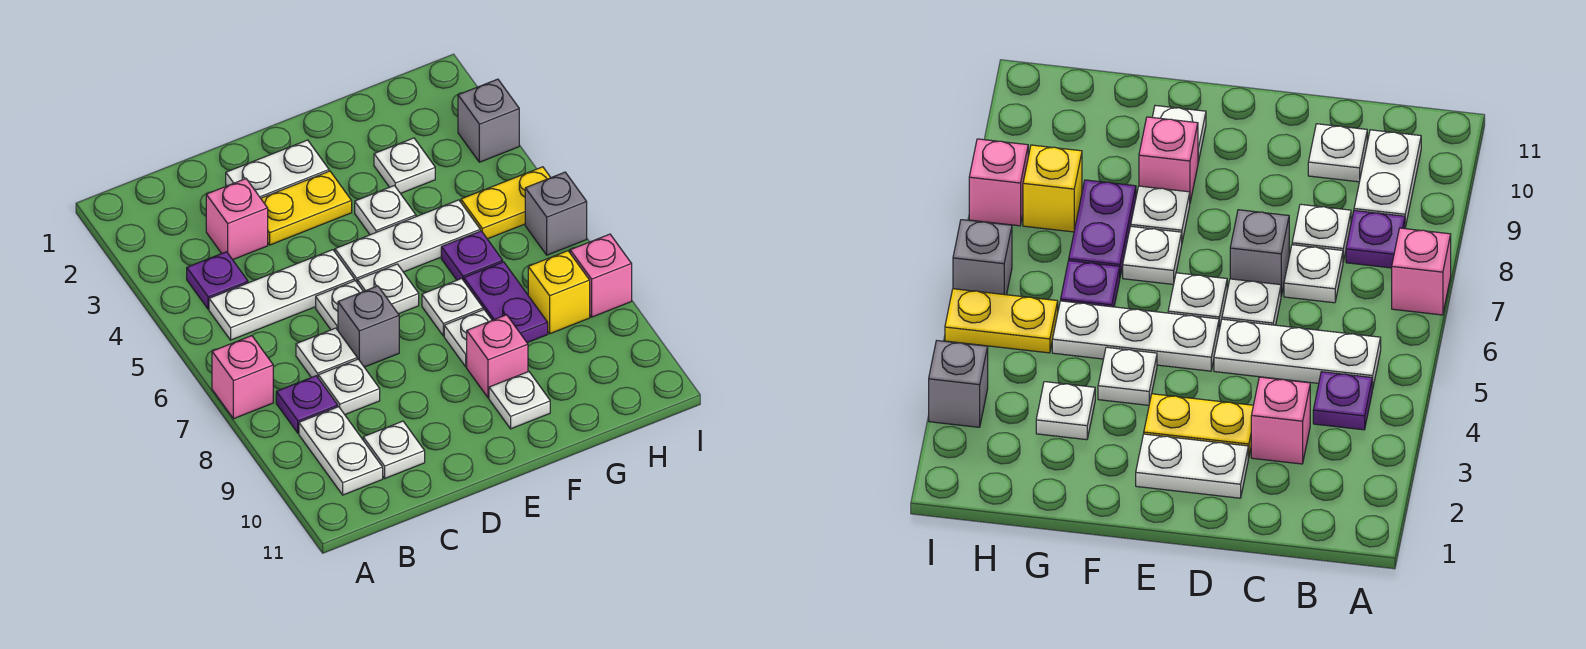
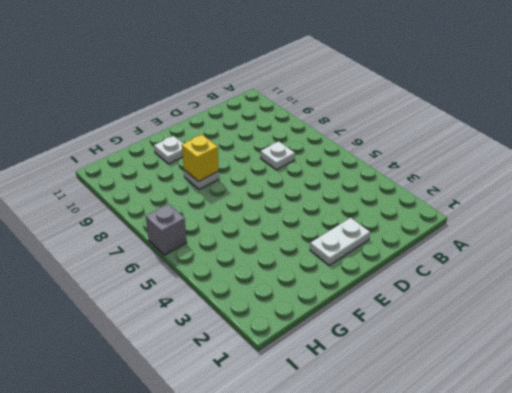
yellow brick F8 level 2 -> yellow brick H8 level 1
none -> pink brick A7 level 1
none -> purple plate B4 level 1
none -> white plate B5:D5 level 1

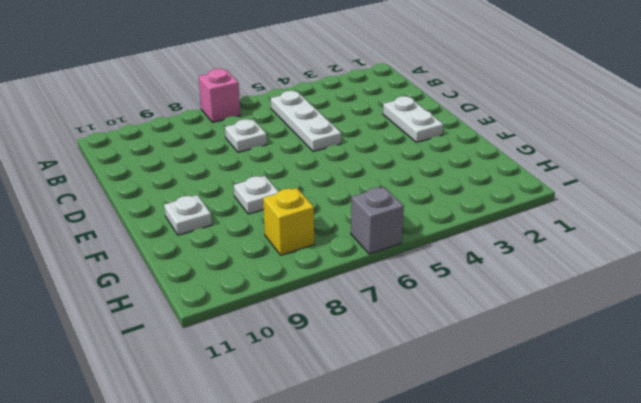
none -> purple plate B4 level 1
none -> purple plate B8 level 1
none -> white plate B9:B10 level 1

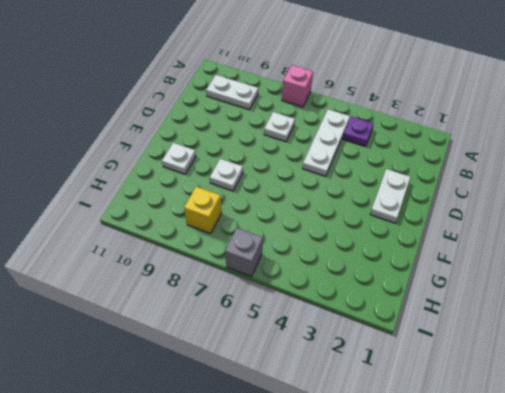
none -> purple plate B8 level 1
none -> pink brick C3 level 1
none -> white plate C8 level 1

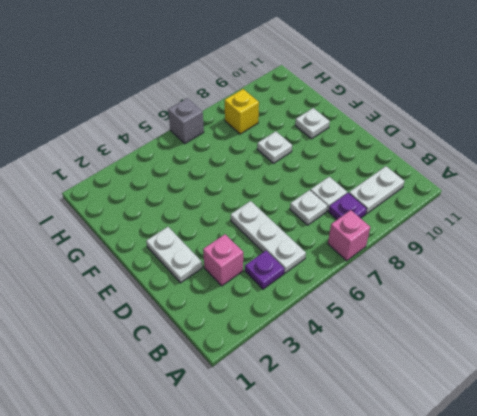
none -> white plate C10 level 1
none -> yellow plate D3:E3 level 1
none -> white plate D6 level 1

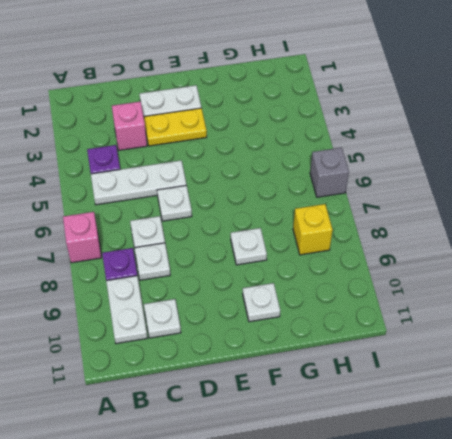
none -> grey brick D7 level 1
none -> white plate E5:G5 level 1
none -> white plate E6 level 1

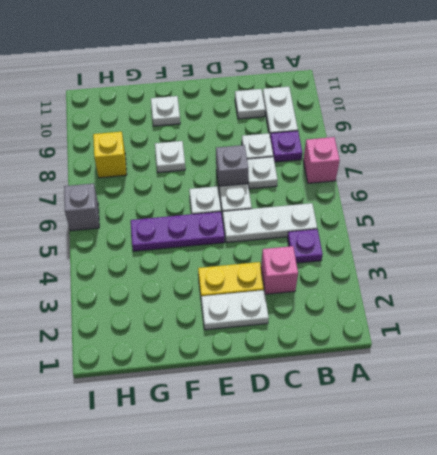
purple plate E5:G5 level 1 -> white plate E5:G5 level 1
none -> white plate F4 level 1
none -> white plate F7 level 1
none -> pink brick F9 level 1

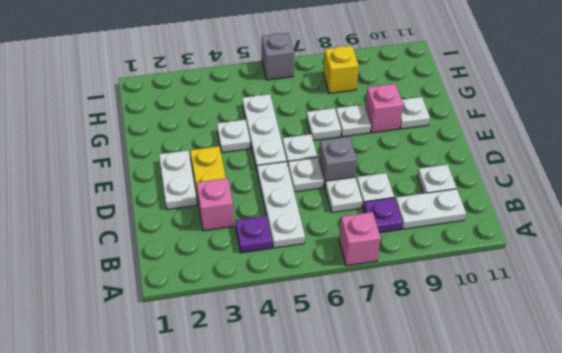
none -> white plate G3 level 1
none -> purple plate G6 level 1
none -> purple plate G7:G8 level 1

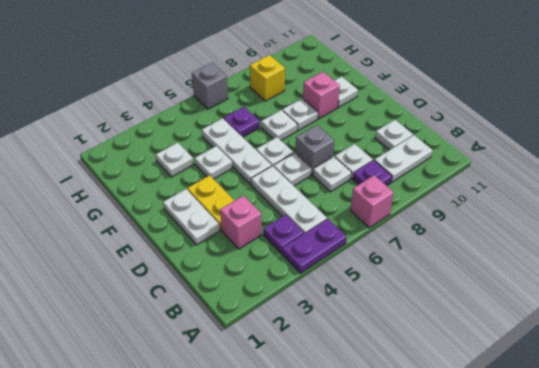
purple plate A4:A5 level 1 -> purple plate G7:G8 level 1
none -> yellow plate H5:I5 level 1
none -> grey brick I3 level 1
none -> pink brick I8 level 1

